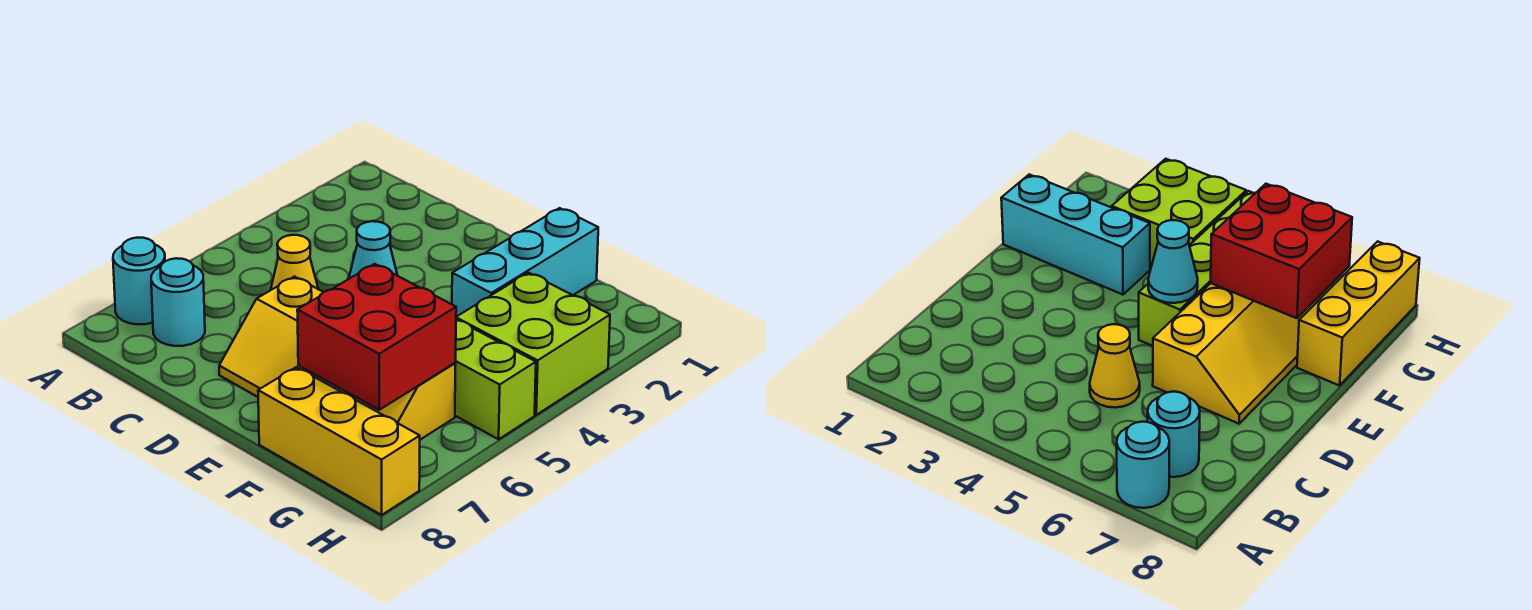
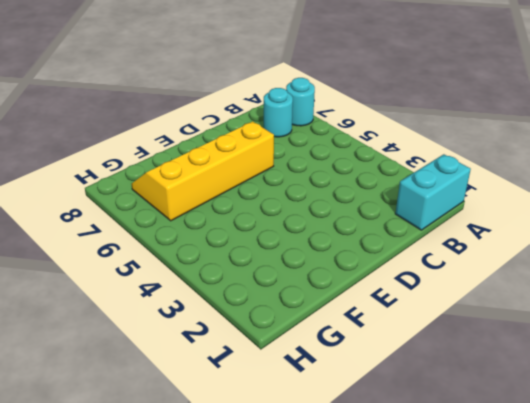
cyan brick A1:B1 level 1 -> none
none -> yellow cone C5 level 1
none -> lime brick E5:H5 level 1

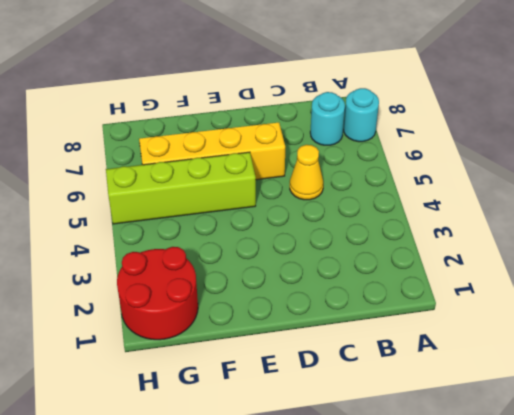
red round brick G1:H2 level 1 -> none
none -> cyan brick F1:F3 level 1
none -> yellow brick F8:H8 level 1

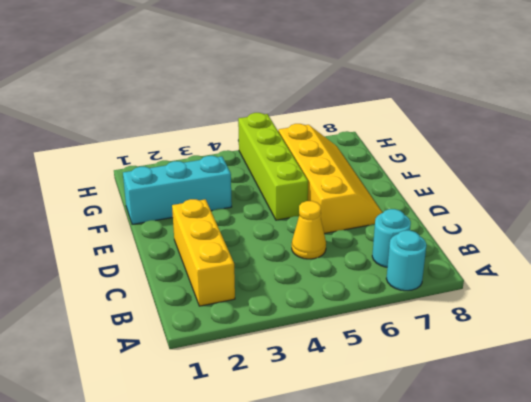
yellow brick B2:D2 level 1 -> yellow brick F8:H8 level 1
none -> lime brick G3:H4 level 1
none -> cyan cone E5 level 2

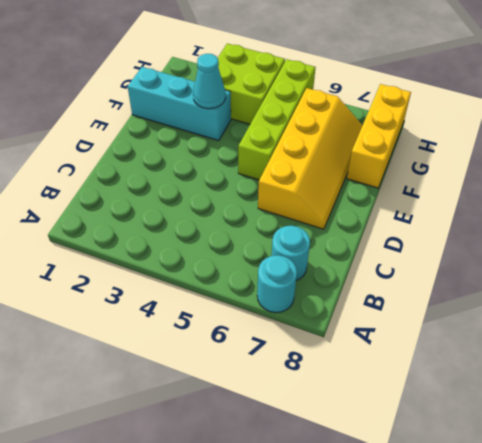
cyan cone F3 level 2 -> cyan cone E5 level 2
none -> yellow cone C5 level 1
none -> red brick F6:G7 level 2

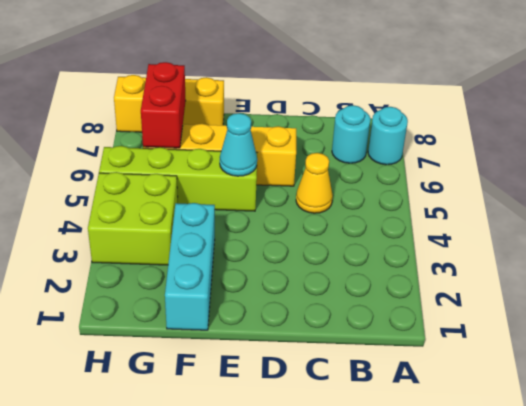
red brick G6:G7 level 2 -> red brick F6:G7 level 2

